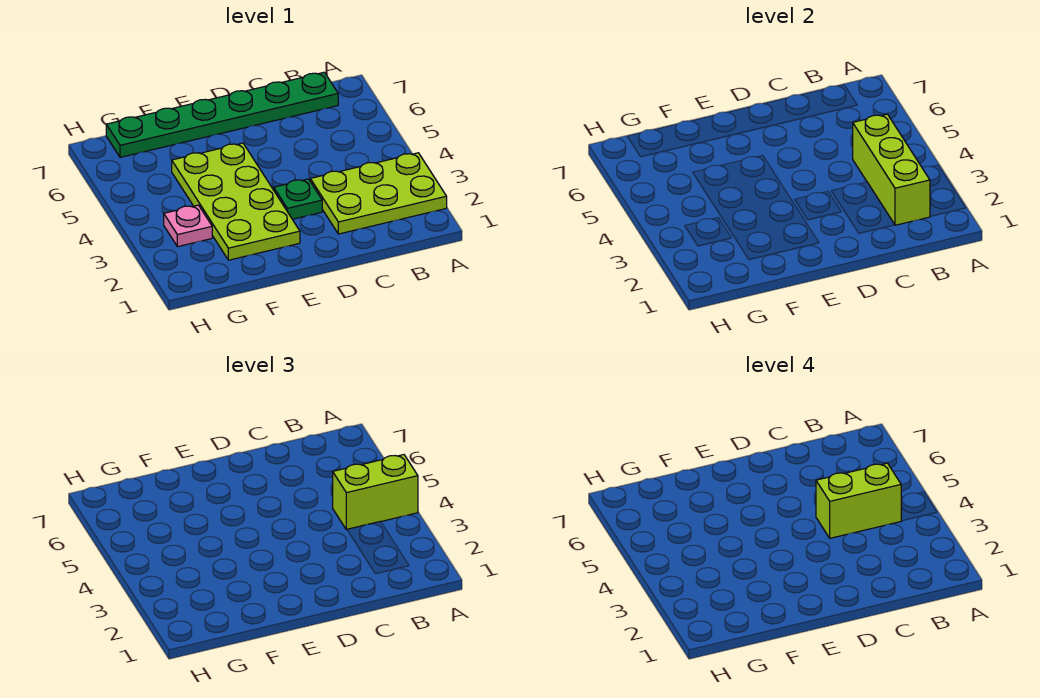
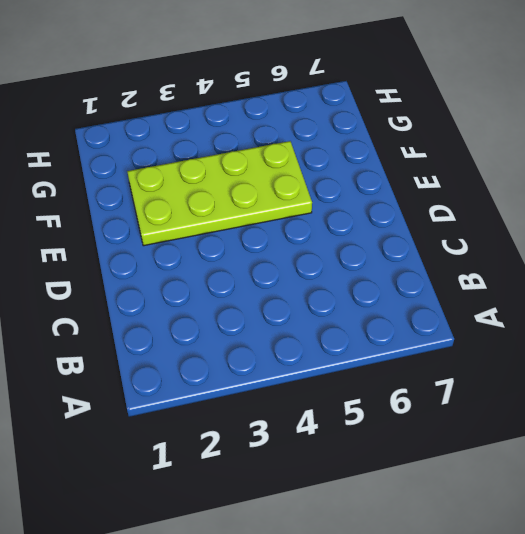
none -> lime plate A2:C3 level 1
none -> green plate B7:G7 level 1

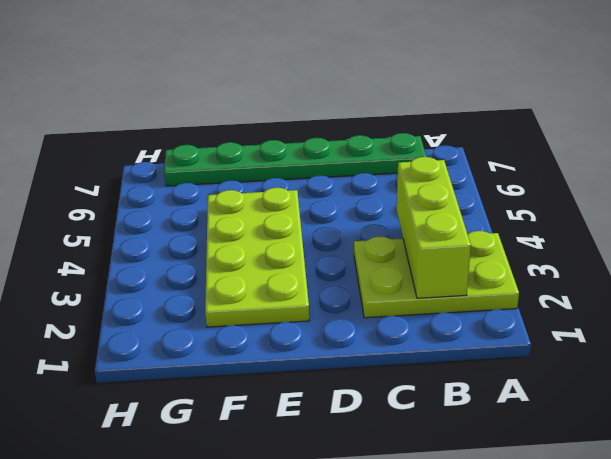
none -> green plate D3 level 1
none -> pink plate G3 level 1

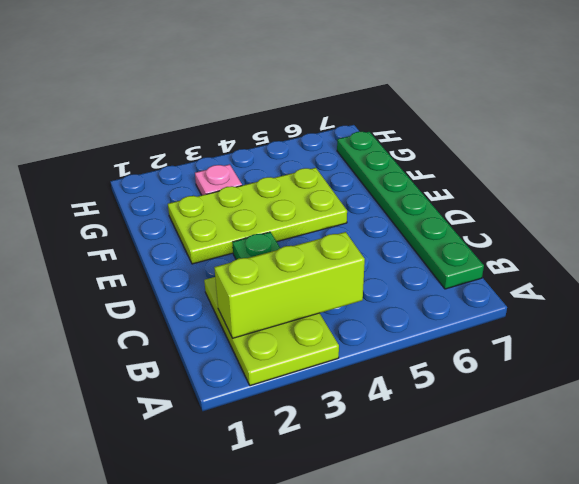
none -> lime brick A4:B4 level 3
none -> lime brick B4:C4 level 4

